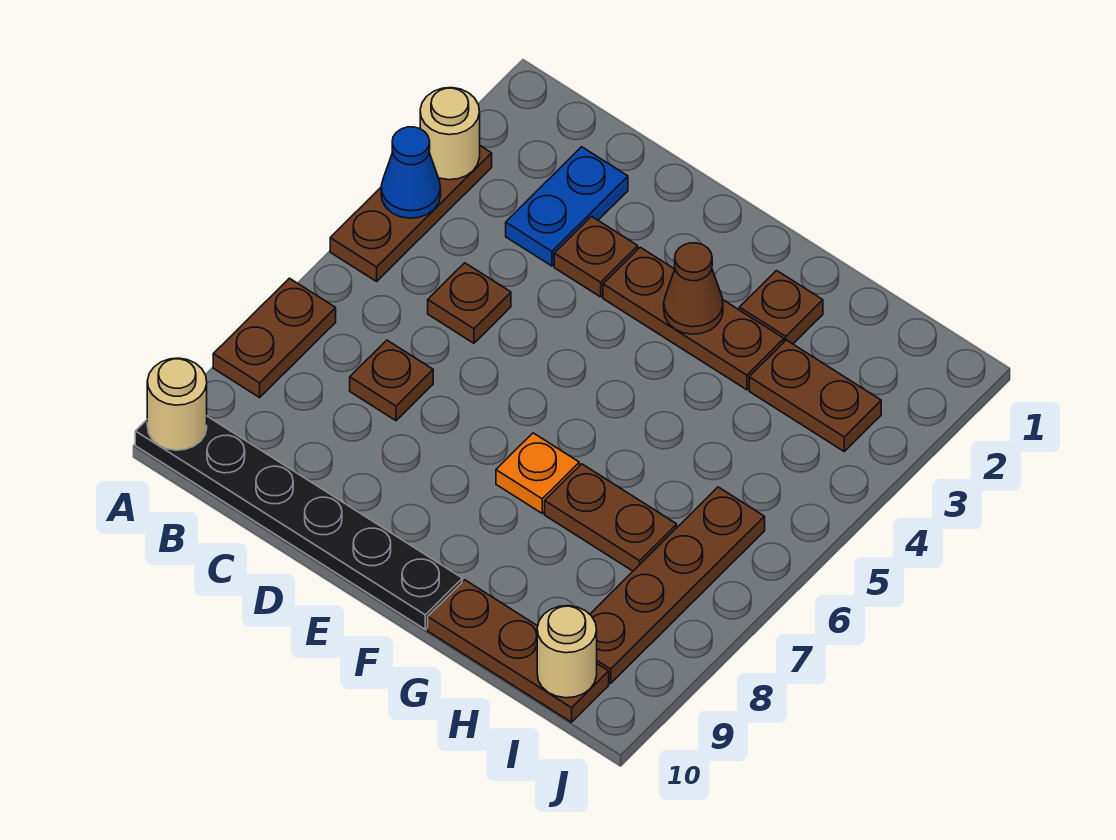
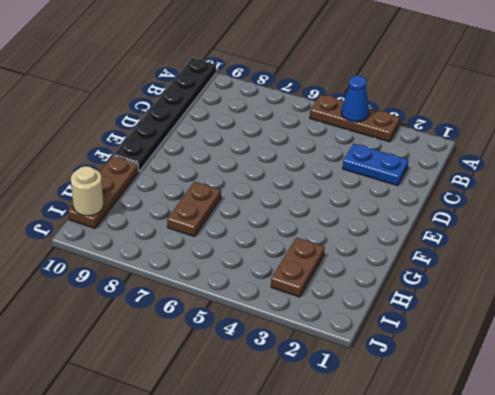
none -> brown plate A7:A8 level 1
none -> brown plate C5 level 1
none -> brown plate C7 level 1

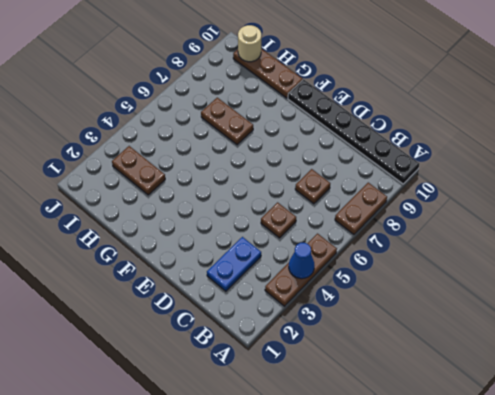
none -> brown plate D3 level 1
none -> brown plate E3:G3 level 1
none -> orange plate F7 level 1

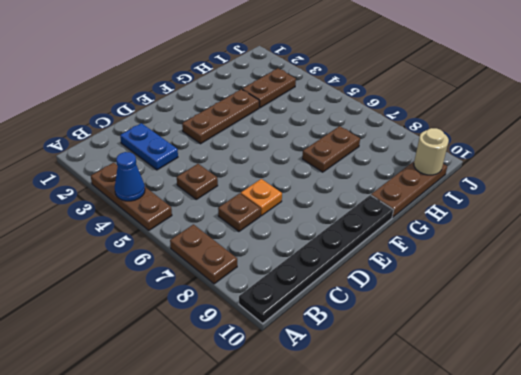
orange plate D7 level 1 -> orange plate F7 level 1
none -> brown plate D3 level 1
none -> brown plate G2 level 1
none -> brown plate I6:I9 level 1

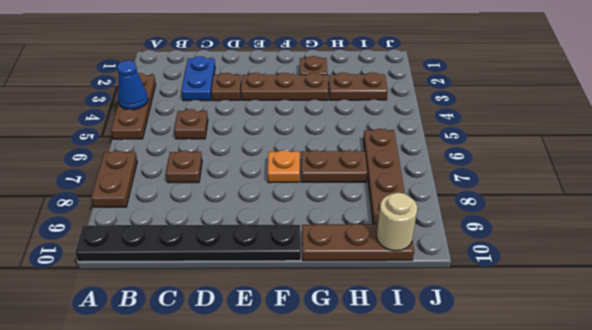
none -> tan round brick A3 level 2
none -> tan round brick A10 level 2
none -> brown cone F3 level 2

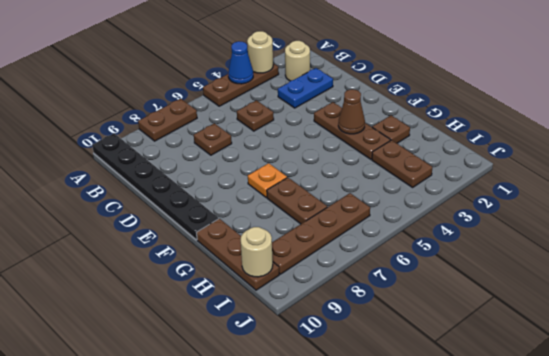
tan round brick B2 level 1 -> tan round brick A10 level 2
none -> brown plate D3 level 1

